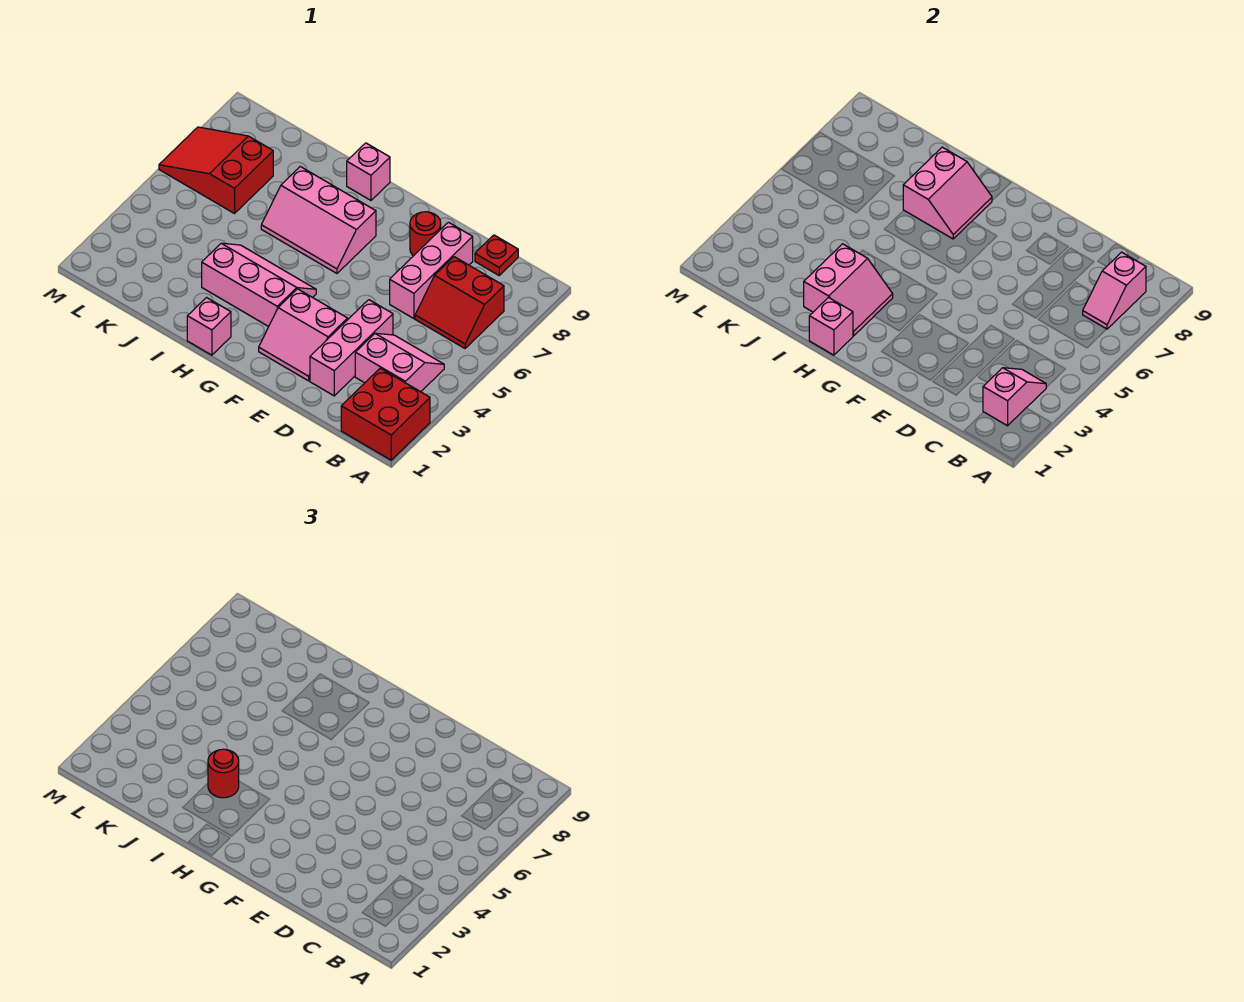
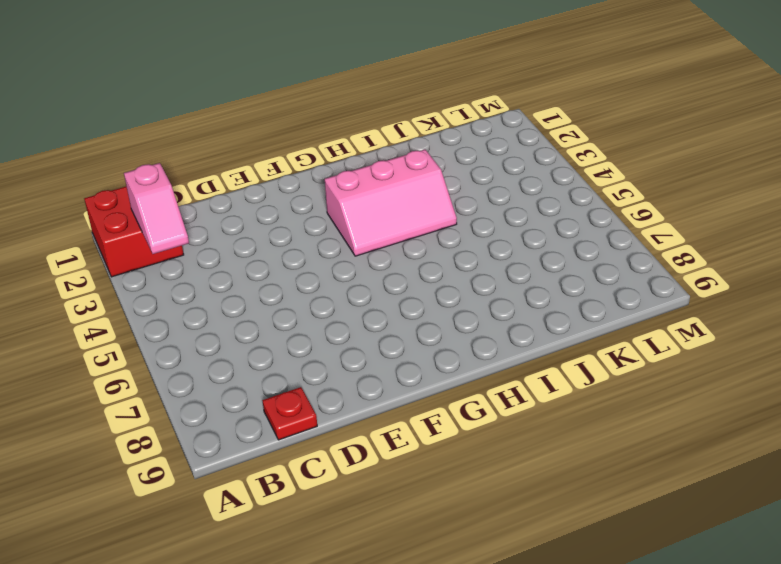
none -> pink slope B3:C4 level 1 top 3
none -> red slope B6:C7 level 1 top 7
none -> pink brick D2:D4 level 1

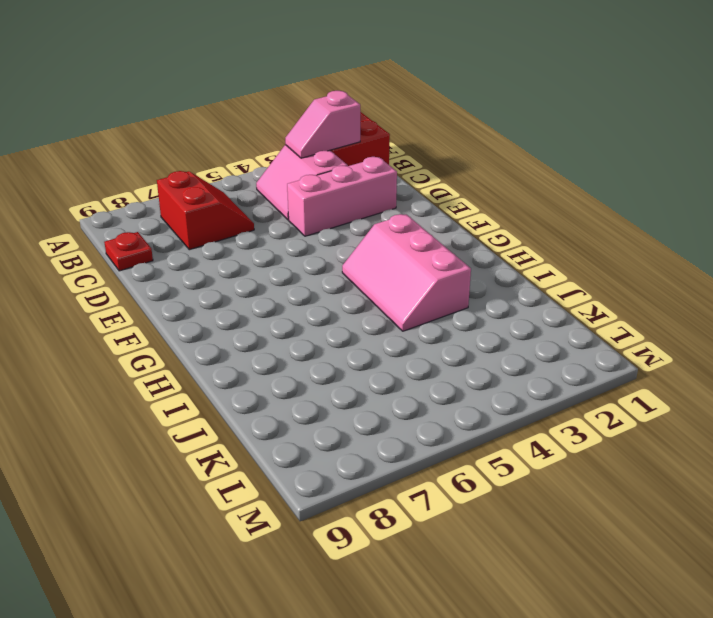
none -> pink brick D6:D8 level 1
none -> pink slope E2:F3 level 1 top 3
none -> red round brick E8 level 1

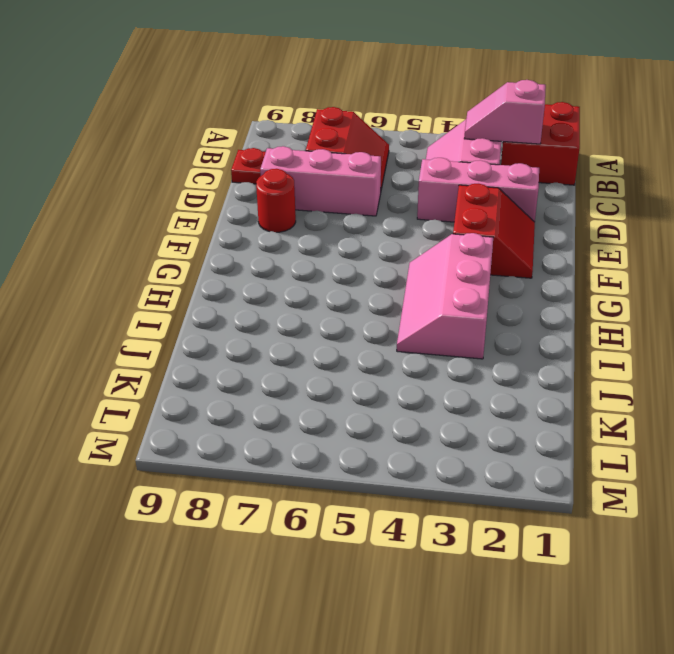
red slope E2:F3 level 1 top 3 -> pink slope E2:F3 level 1 top 3
none -> pink slope G6:I7 level 1 top 7
none -> pink brick H1 level 1
none -> pink brick H9 level 1

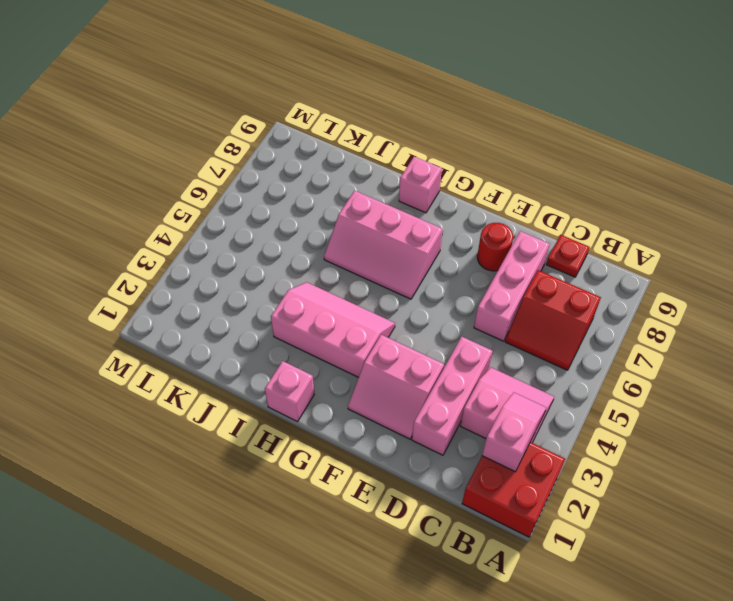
none -> red slope K6:M7 level 1 top K
none -> pink slope B7:B8 level 2 top 8
none -> pink brick H1 level 2

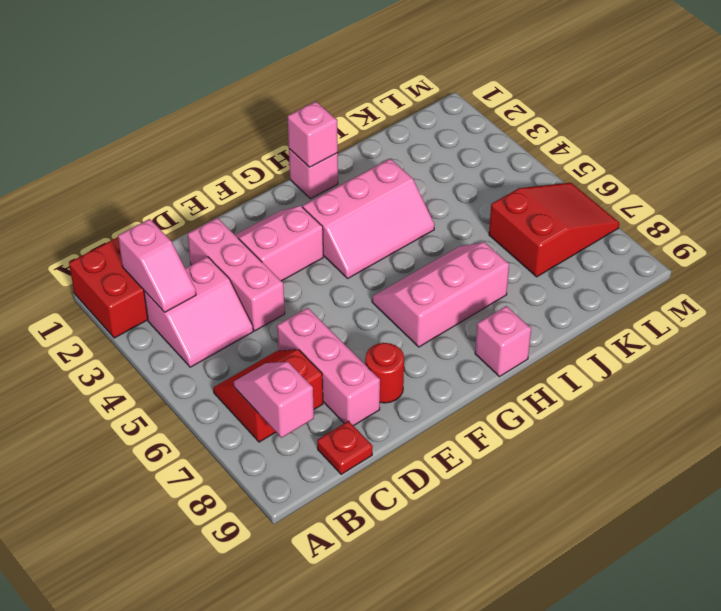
none -> pink slope H2:I3 level 2 top I
none -> pink slope H7:I8 level 2 top I
none -> red round brick I3 level 3

